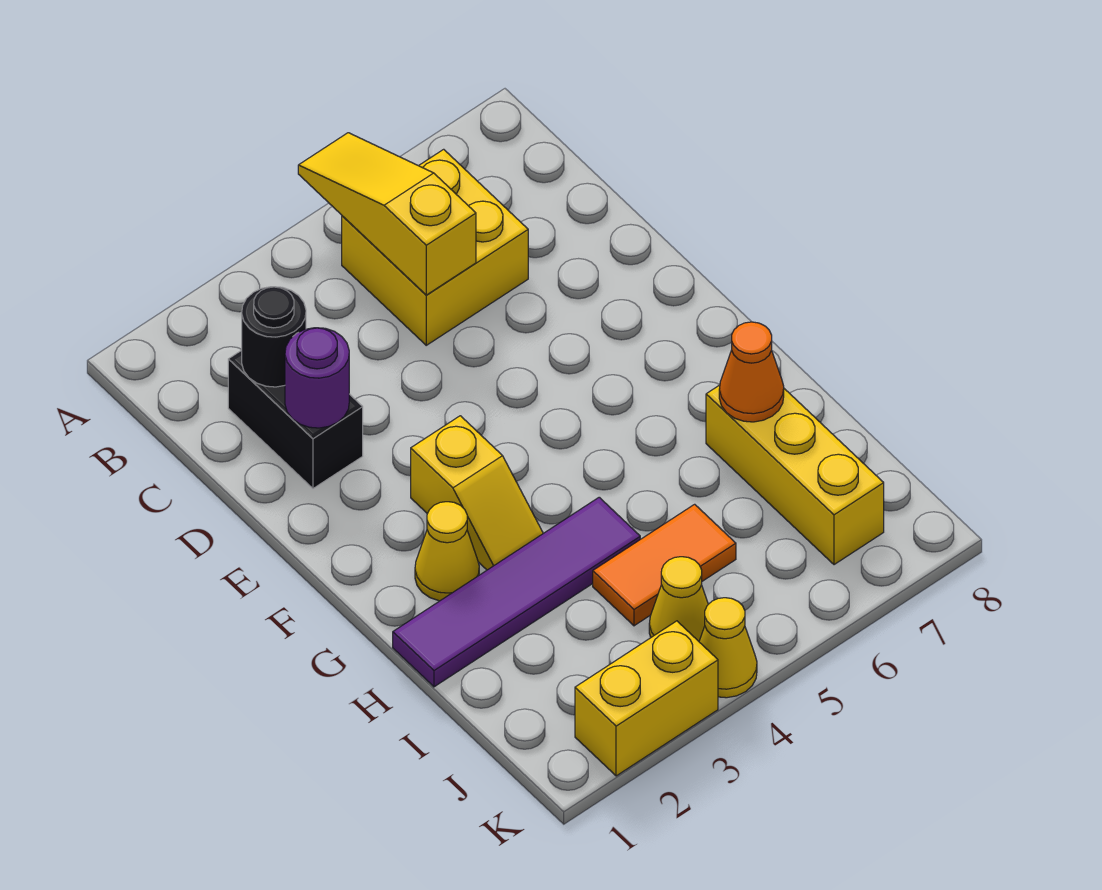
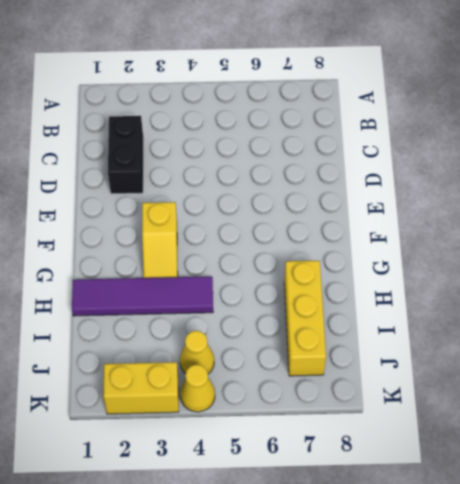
none -> yellow brick B5:C6 level 1
none -> yellow cone G2 level 1
none -> orange tile I4:I5 level 1

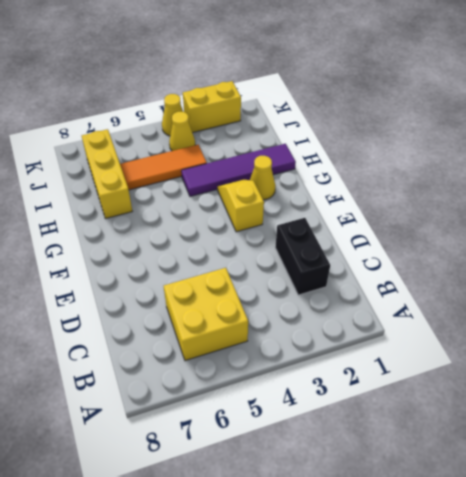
orange tile I4:I6 level 1 -> orange tile I4:I5 level 1
none -> yellow slope A5:C5 level 2 top C
none -> black round brick C2 level 2
none -> purple round brick D2 level 2

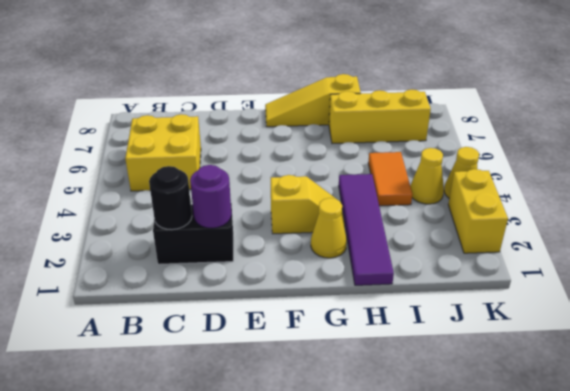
yellow slope F8:H8 level 1 top H -> yellow slope A5:C5 level 2 top C
none -> orange cone H7 level 2

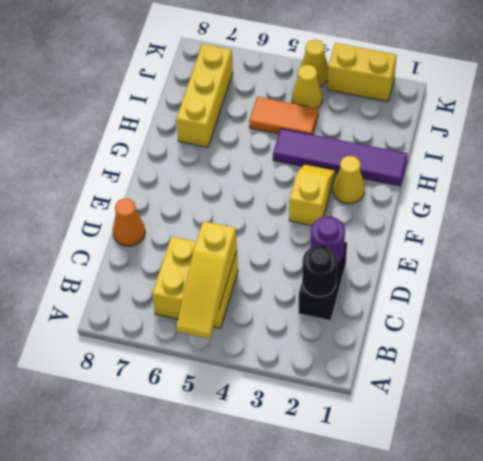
orange cone D8 level 1 -> orange cone H7 level 2

